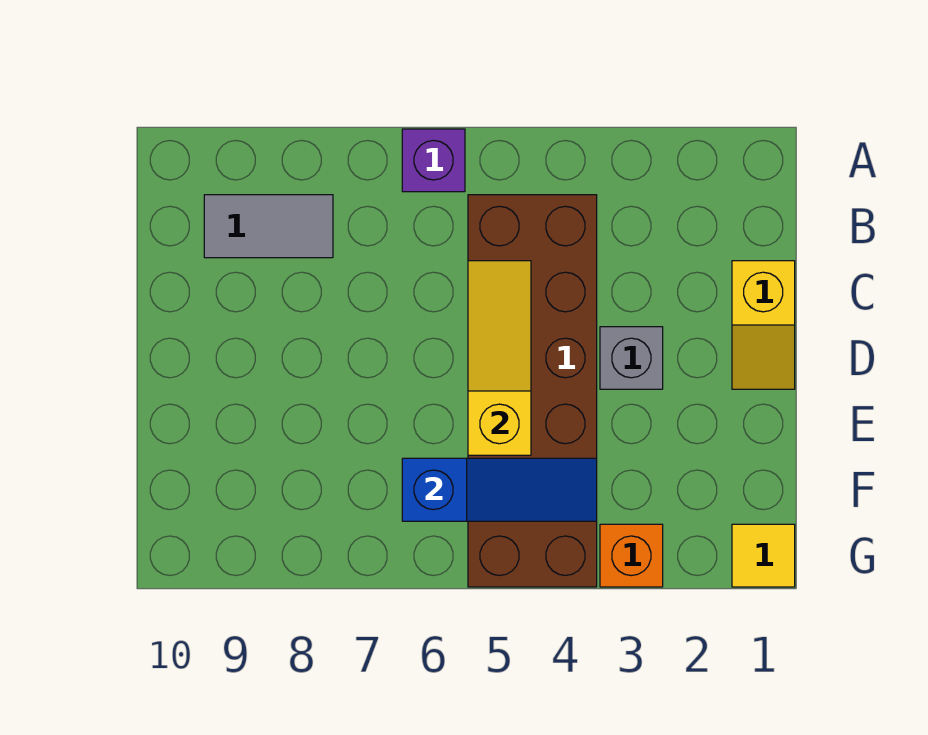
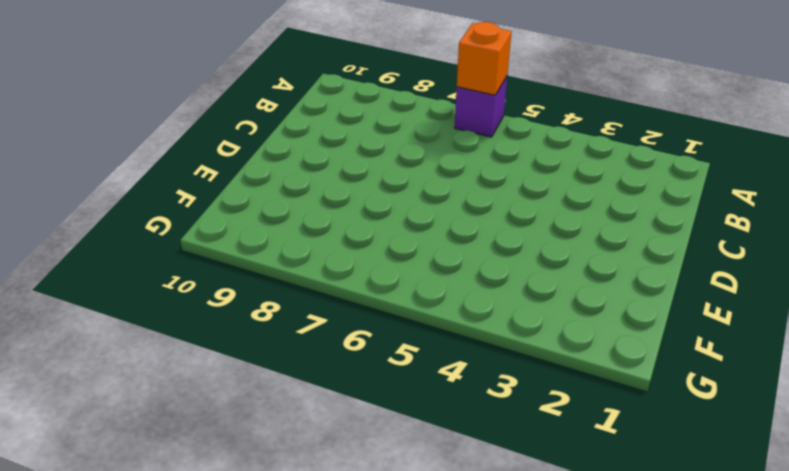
orange brick A6 level 2 -> orange brick G3 level 1
none -> brown brick B4:G5 level 1
none -> grey tile B8:B9 level 1

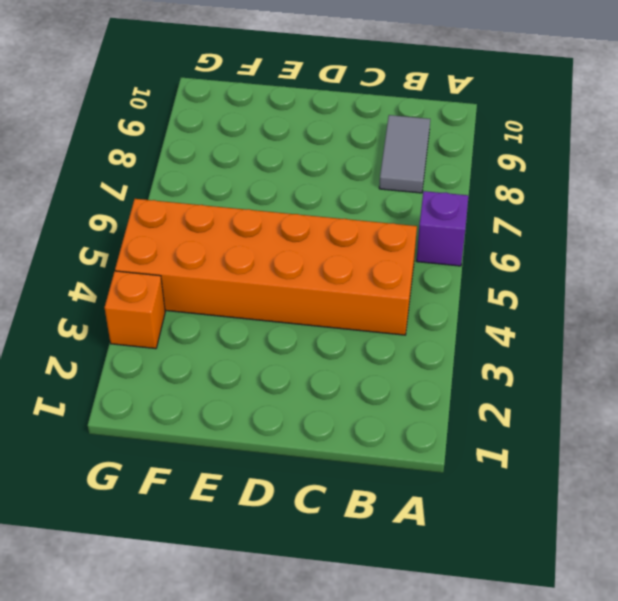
orange brick B4:G5 level 1 -> brown brick B4:G5 level 1
none -> yellow slope C1:D1 level 1 top C
none -> grey brick D3 level 1

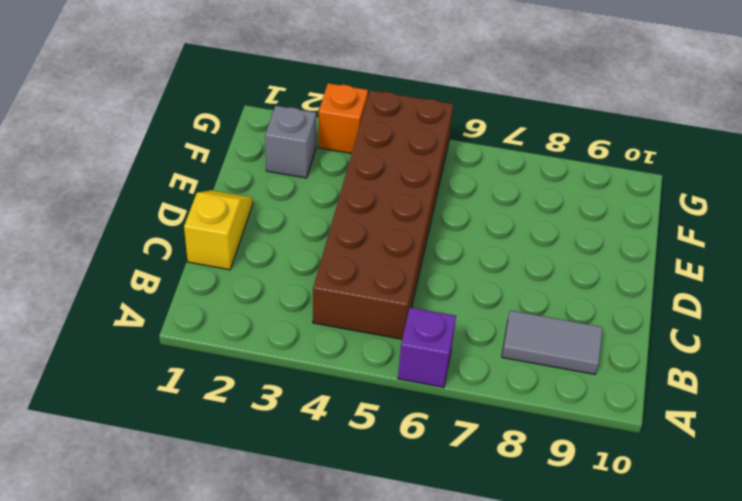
grey brick F2 level 1 -> grey brick D3 level 1
none -> yellow tile G1 level 1
none -> yellow slope C5:E5 level 2 top E

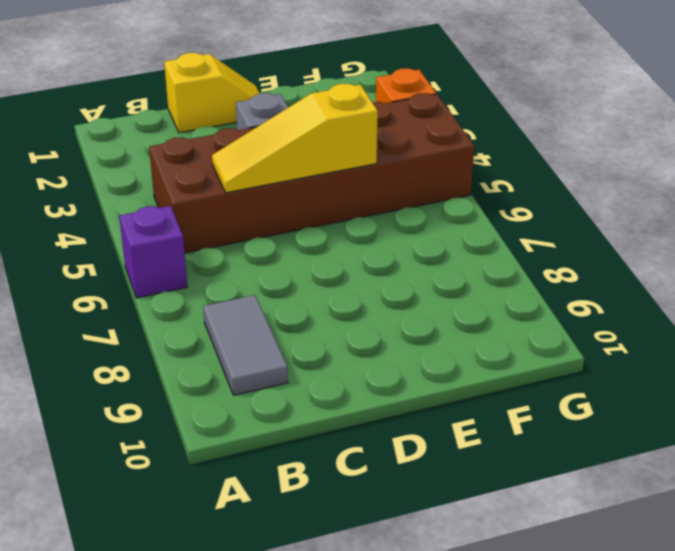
none -> yellow tile G1 level 1
none -> blue slope F4:F6 level 2 top 6

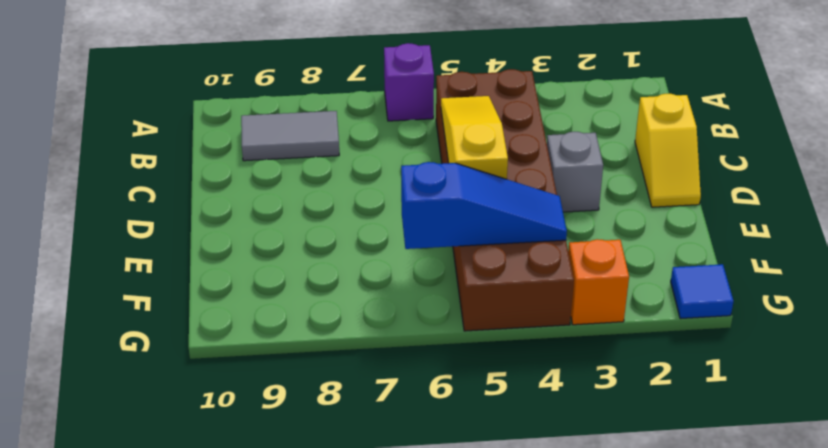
blue tile G1 level 1 -> yellow tile G1 level 1

